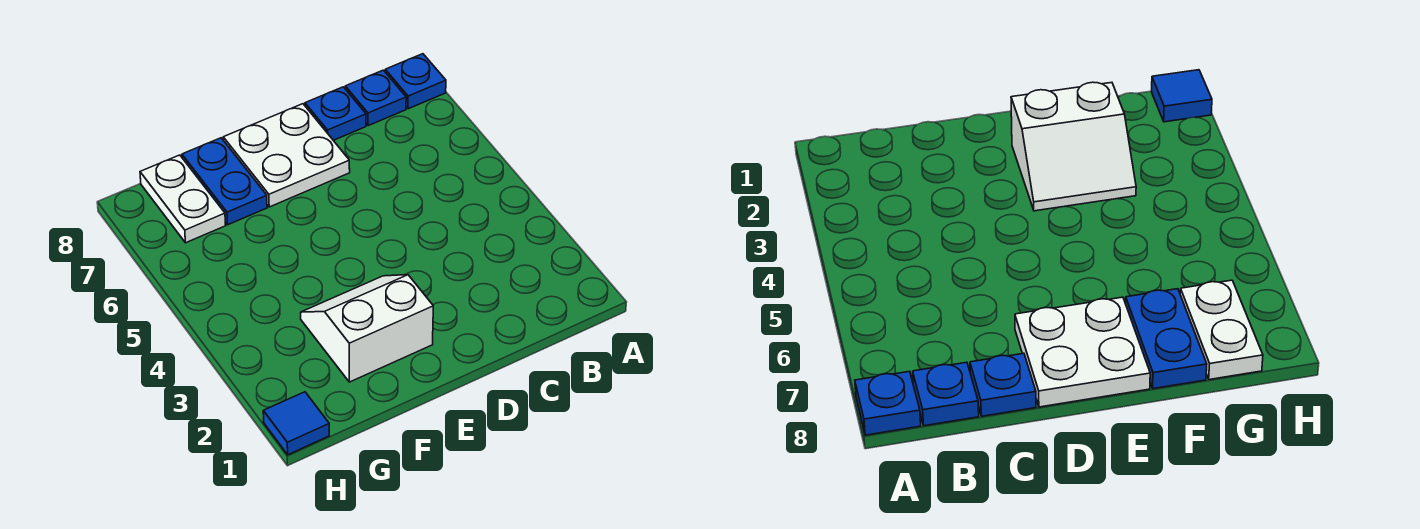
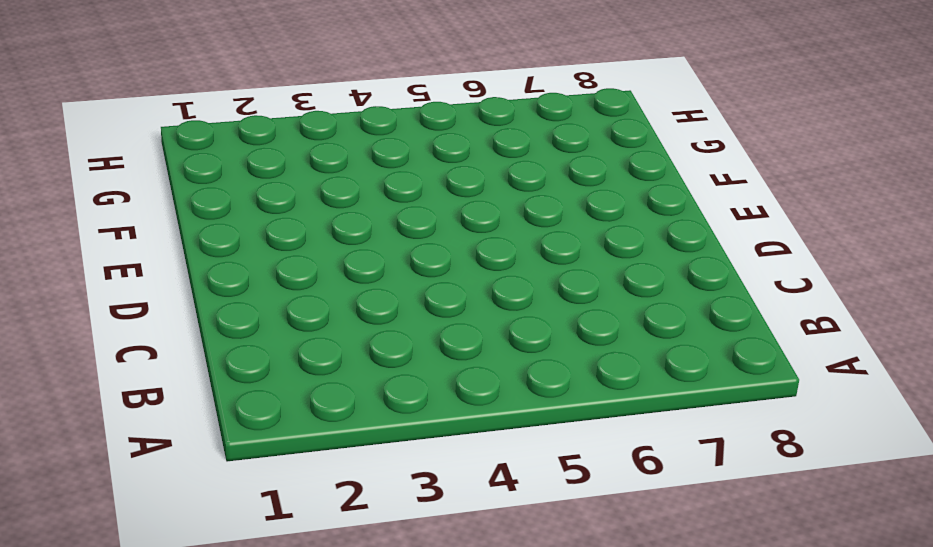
none -> blue plate A8 level 1
none -> blue plate B8 level 1

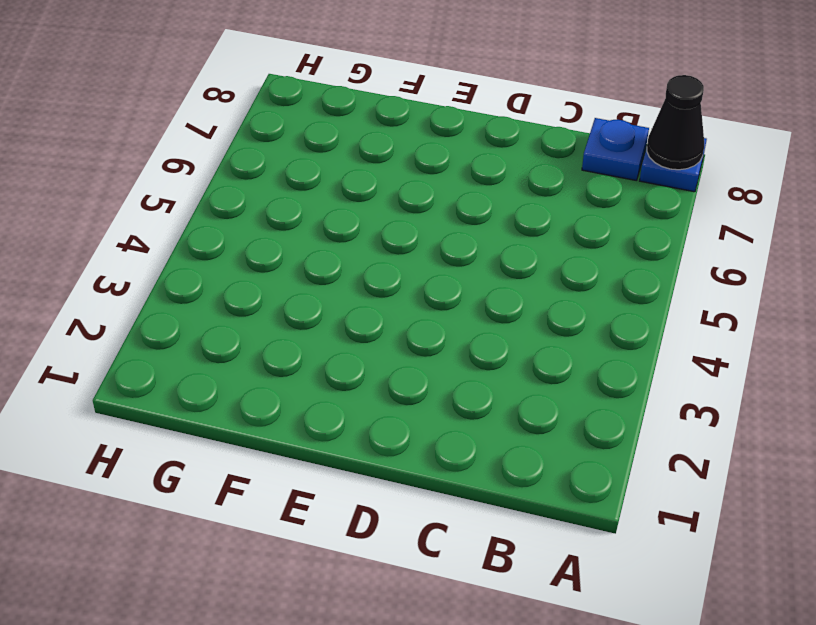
black cone A8 level 2 -> none
none -> blue plate C8 level 1
none -> white plate D7:E8 level 1

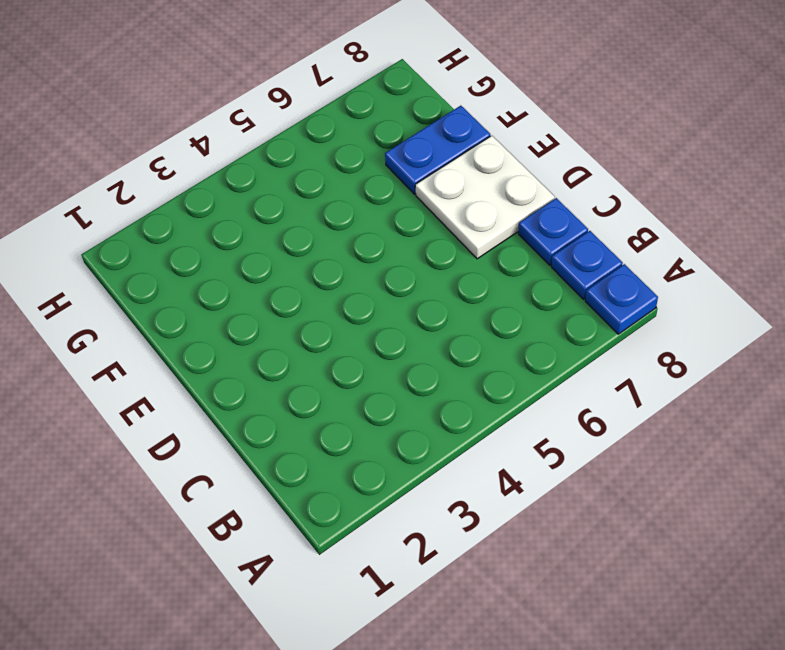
none -> white slope E2:F3 level 1 top 2
none -> white plate G7:G8 level 1

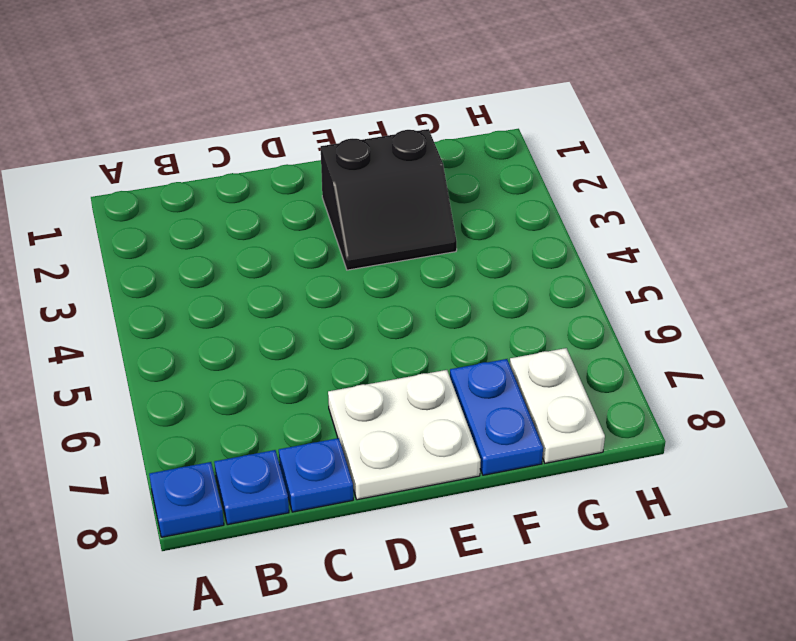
black slope E2:F3 level 1 top 2 -> white slope E2:F3 level 1 top 2
none -> blue tile H1 level 1

